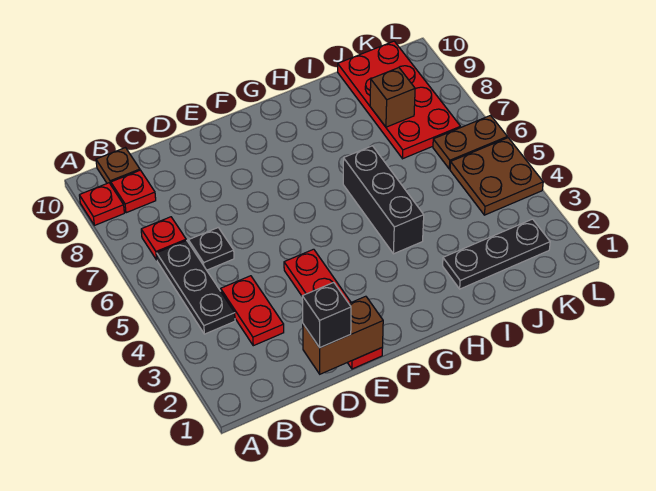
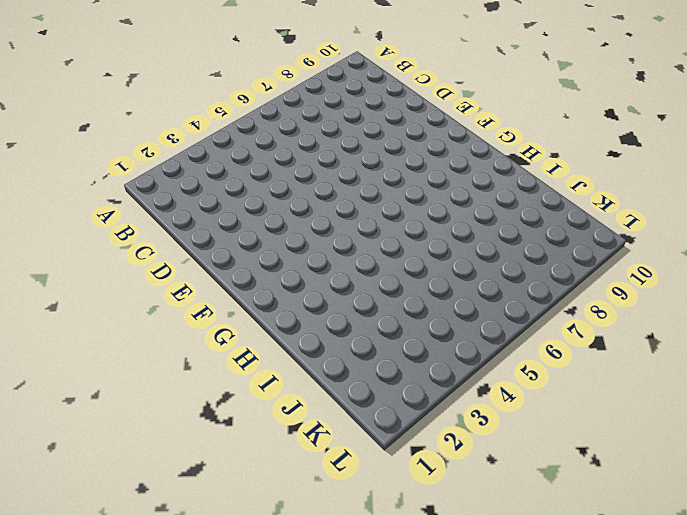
none -> red plate A9 level 1
none -> black plate B4:B6 level 1
none -> red plate B7 level 1

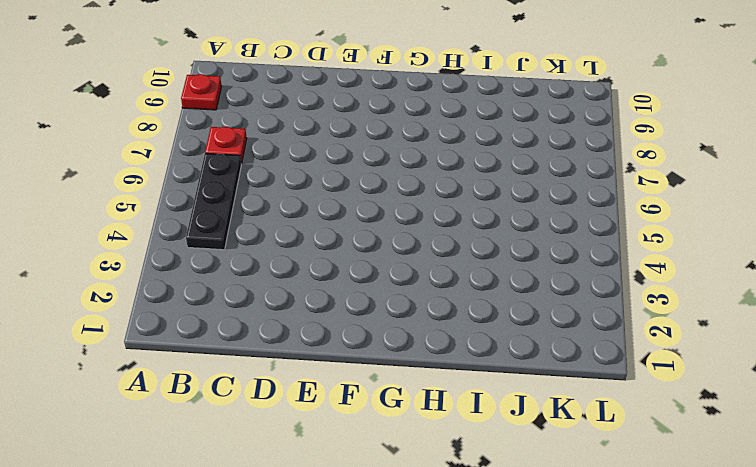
none -> red plate B9 level 1
none -> brown plate B10 level 1
none -> red plate C3:C4 level 1

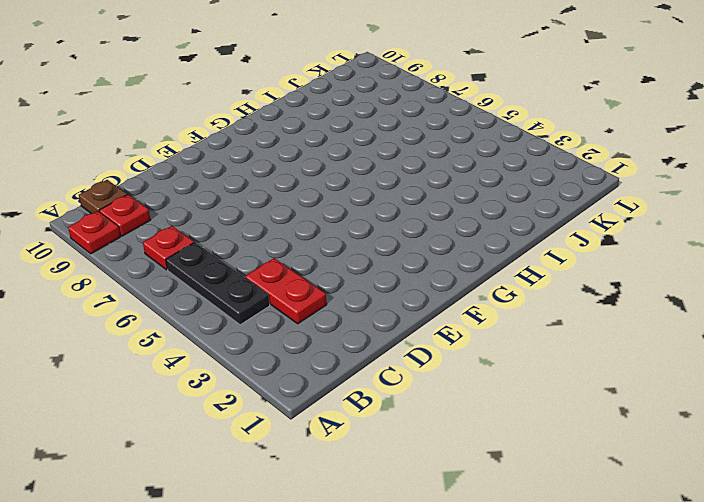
none -> black plate C6 level 1
none -> red plate E1:E4 level 1
none -> black brick H4:H6 level 1

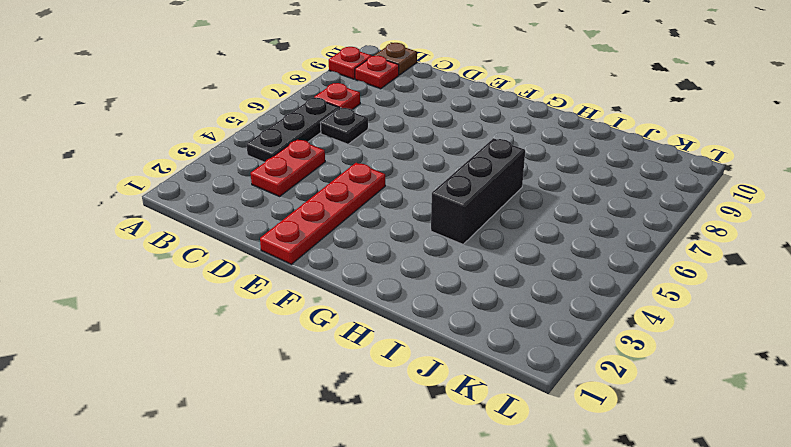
none -> black plate I2:K2 level 1
none -> red plate J7:K10 level 1
none -> brown plate K4:L5 level 1

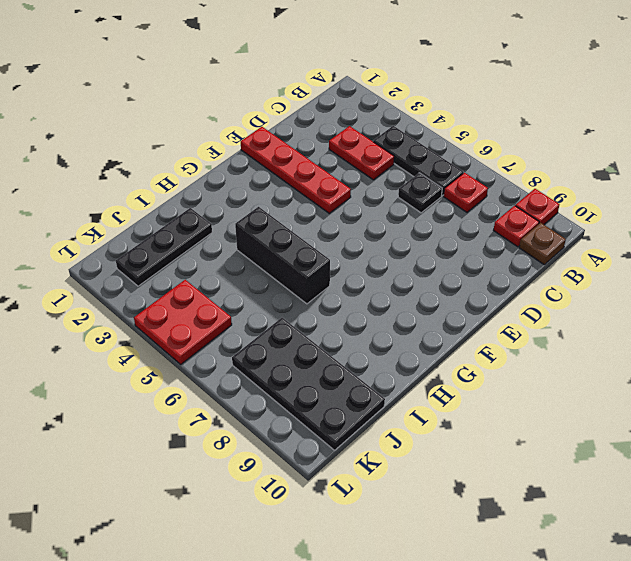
black plate J7:K10 level 1 -> red plate J7:K10 level 1
red plate K4:L5 level 1 -> brown plate K4:L5 level 1
none -> brown plate K6:L6 level 1
none -> brown brick D1:E1 level 2
none -> brown brick J8 level 2

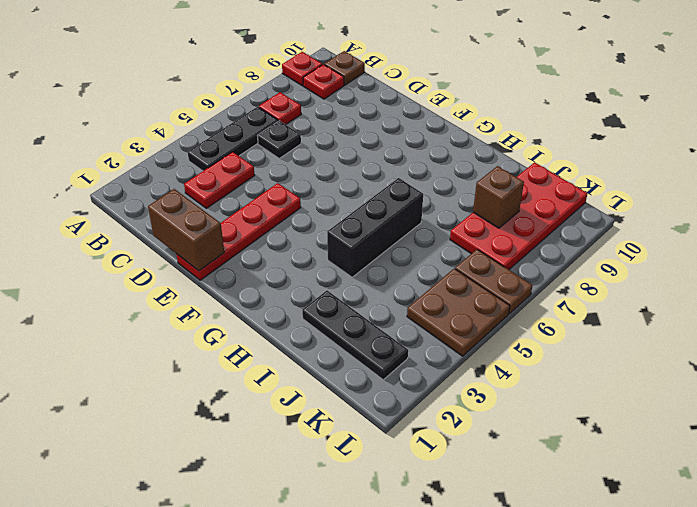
none -> black brick D1 level 3

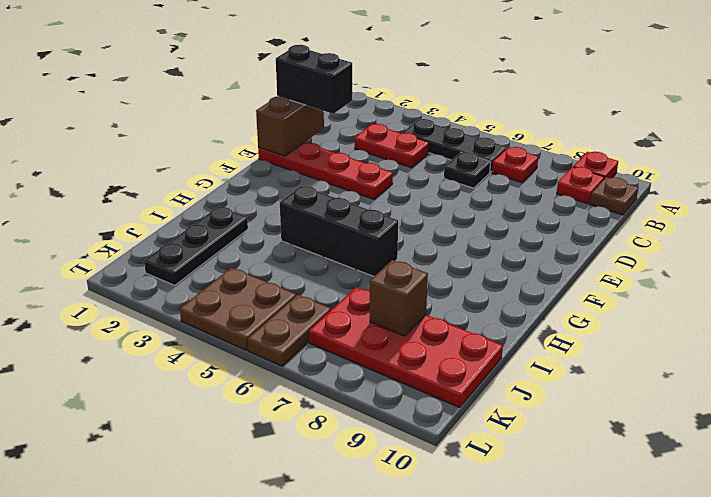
black brick D1:D2 level 3 -> black brick D1 level 3

